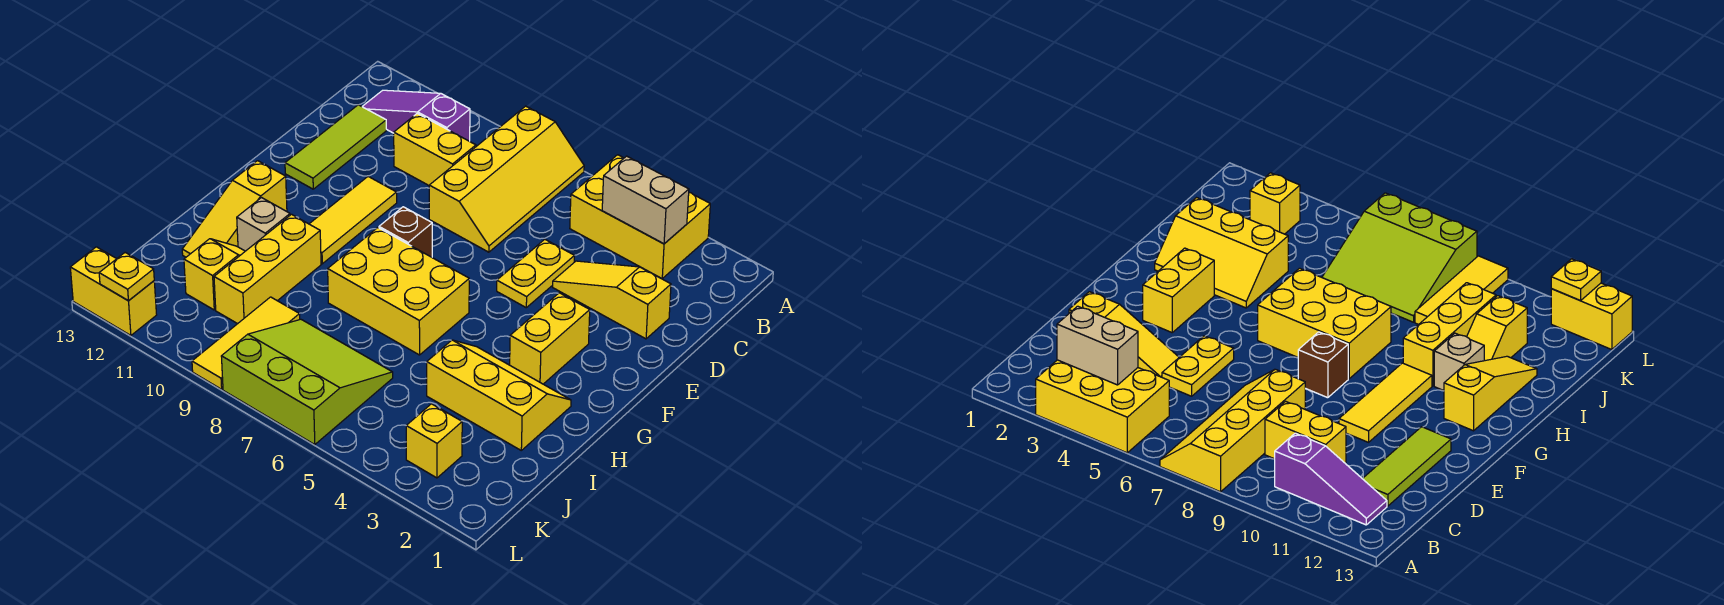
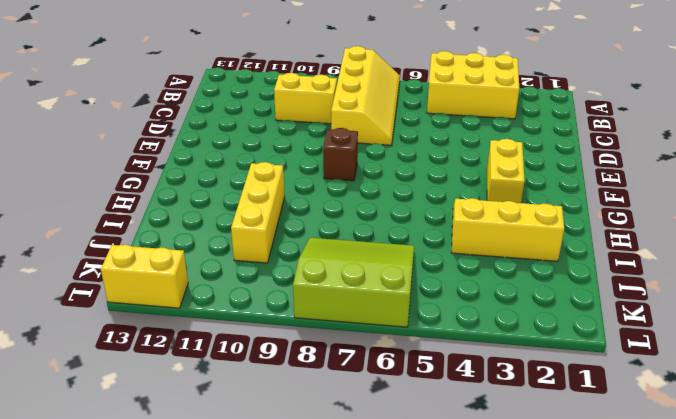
none -> purple slope B10:B12 level 1 top 10
none -> lime tile C12:E12 level 1
none -> yellow slope D2:D4 level 1 top 2

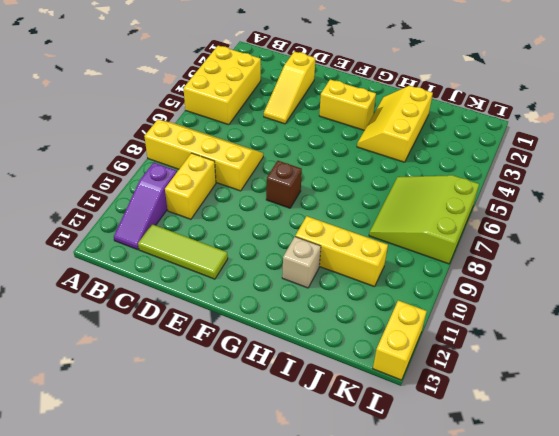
none -> yellow plate D5:E5 level 1
none -> yellow tile E10:G10 level 1
none -> yellow brick G6:H8 level 1

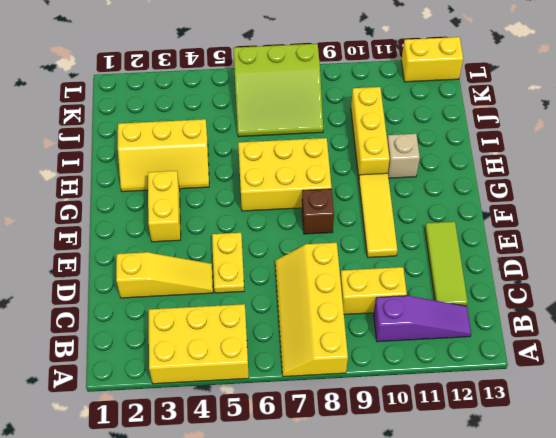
none -> yellow slope G12:I12 level 1 top G
none -> yellow slope I11:J11 level 1 top J
none -> yellow tile J9:L9 level 1

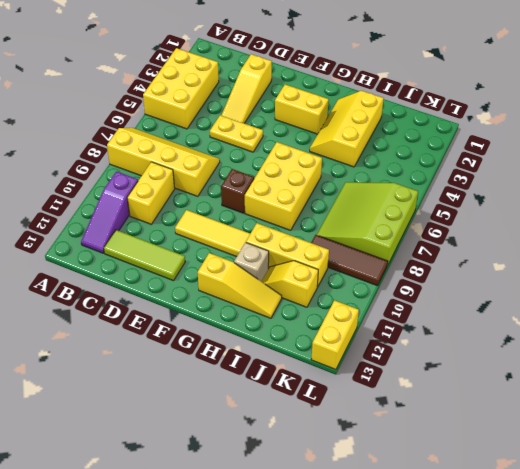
brown tile J9:L9 level 1 -> yellow tile J9:L9 level 1
none -> yellow brick K3 level 1
none -> tan brick B3:B4 level 2
none -> yellow plate L12 level 2

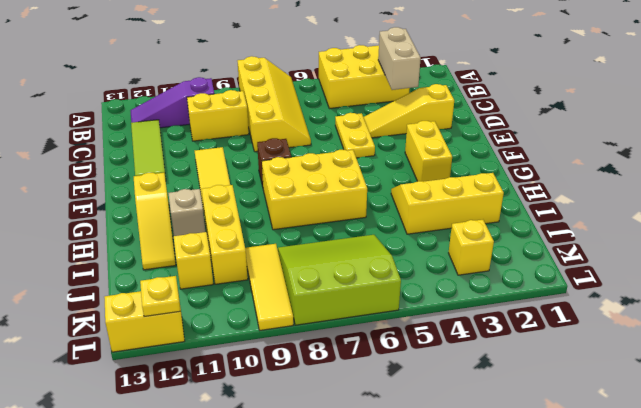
tan brick B3:C3 level 2 -> tan brick B3:B4 level 2

